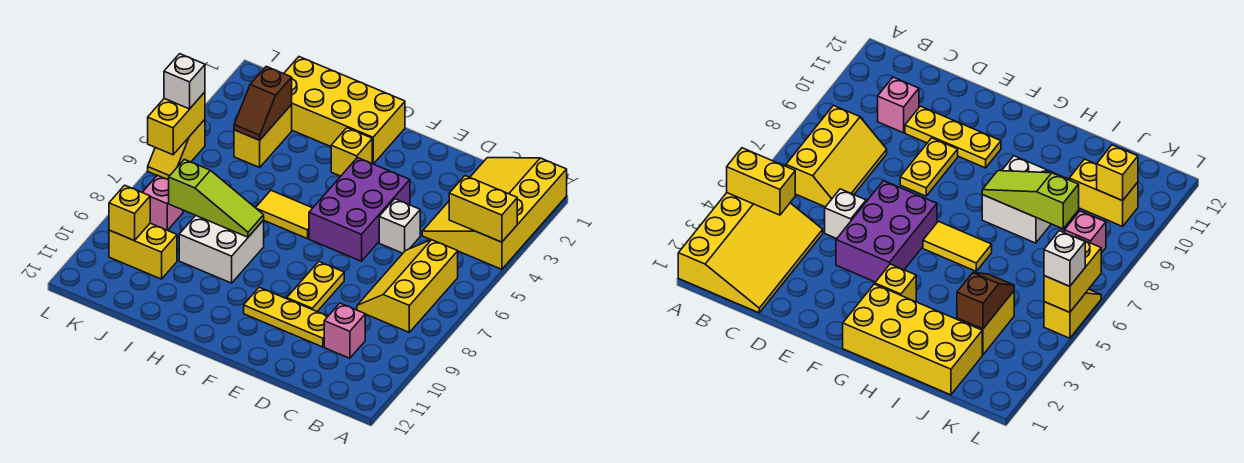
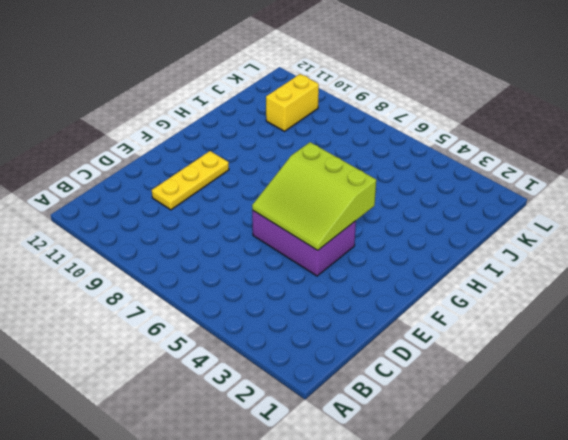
lime slope E4:G6 level 2 top G -> none
none -> yellow slope A1:C4 level 1 top A
none -> yellow slope B6:C8 level 1 top B
none -> pink brick C10 level 1

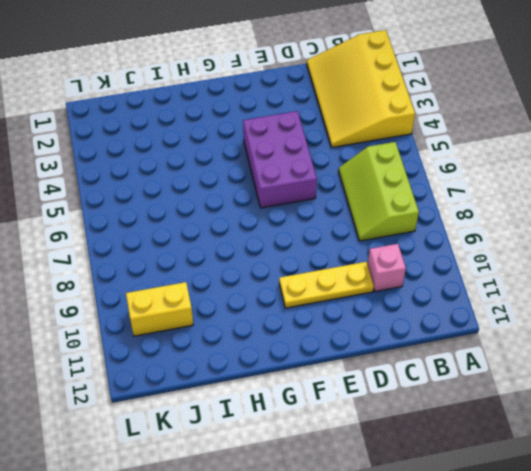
lime slope B6:C8 level 1 top B -> yellow slope B6:C8 level 1 top B
none -> white brick D5 level 1
none -> yellow plate E8:E9 level 1
none -> yellow brick G1:J2 level 1

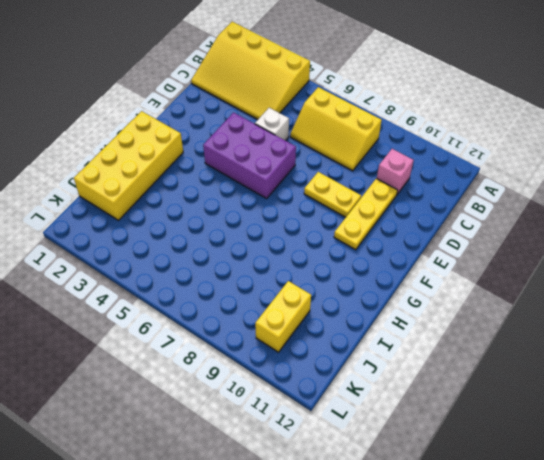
none -> yellow brick G3 level 1
none -> yellow tile G6:H6 level 1
none -> white brick H8:I9 level 1

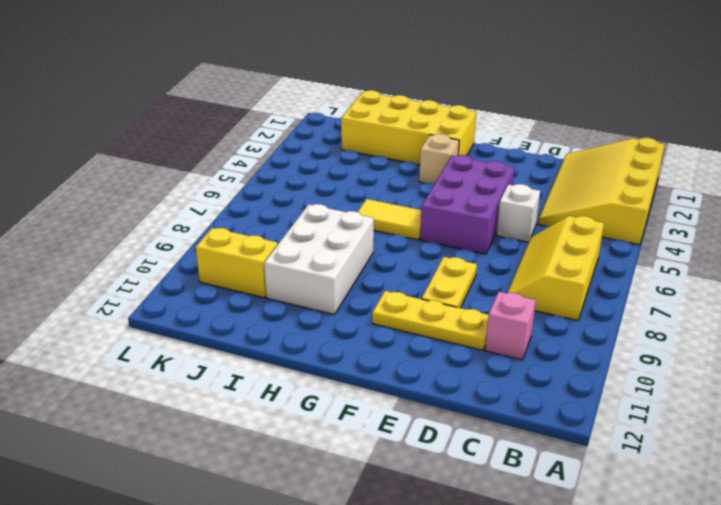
tan brick G3 level 1 -> yellow brick G3 level 1
white brick H8:I10 level 1 -> white brick H8:I9 level 1
none -> yellow brick J3:J4 level 1
none -> pink brick K8 level 1
none -> yellow slope L5:L6 level 1 top 5

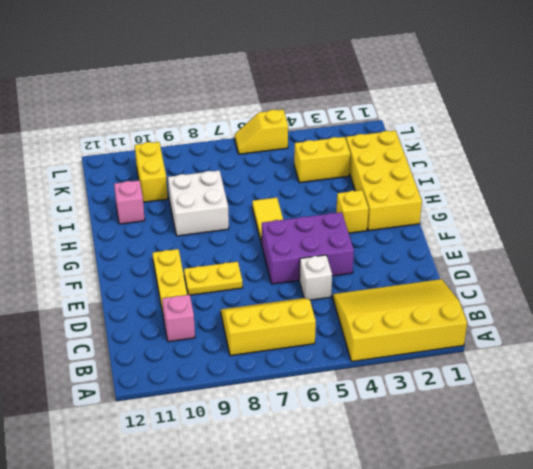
pink brick I11 level 1 -> pink brick K8 level 1
none -> yellow brick A4:B4 level 2
none -> lime slope H8:J8 level 2 top J
none -> brown slope J3:J4 level 2 top 3

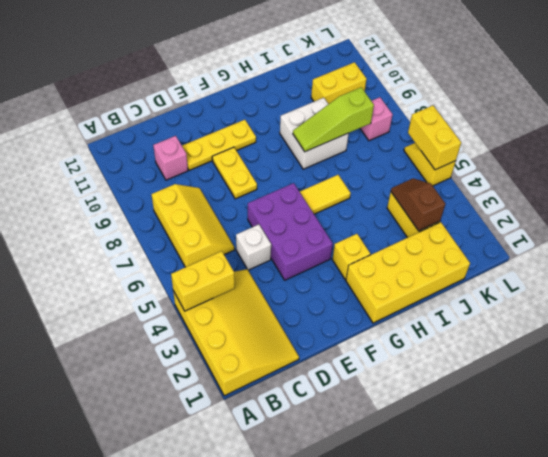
none -> yellow brick K10 level 2
none -> white brick L5 level 3

